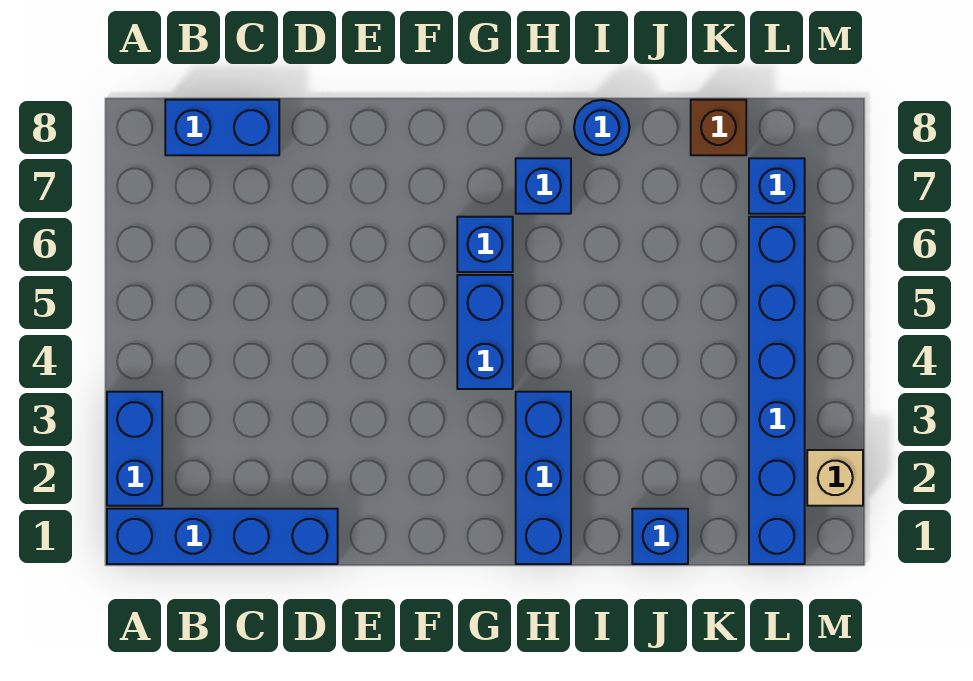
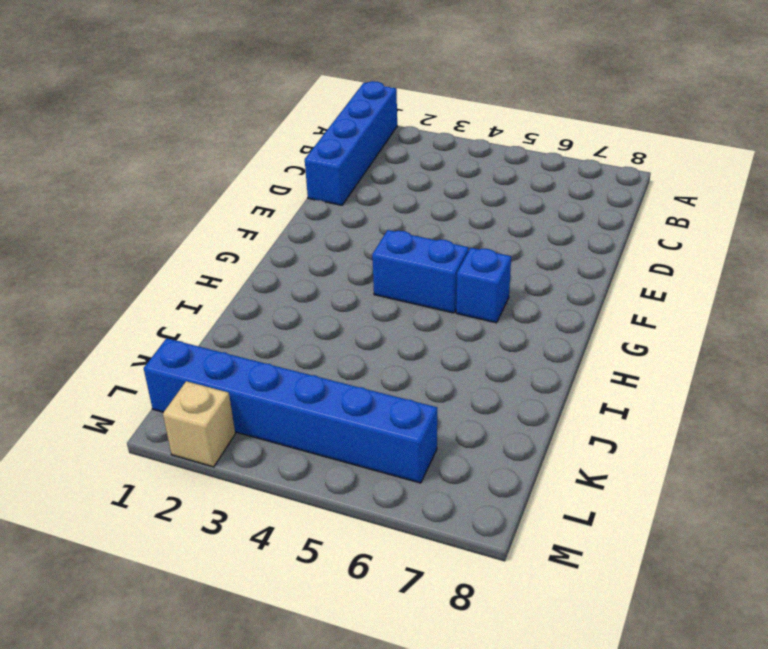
none -> blue brick A2:A3 level 1
none -> blue brick B8:C8 level 1
none -> blue brick H1:H3 level 1

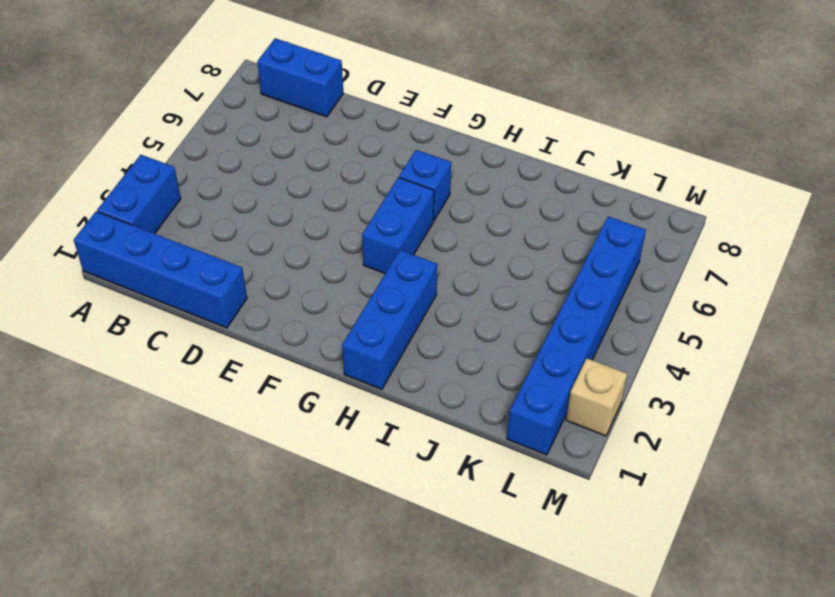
none -> blue brick H7 level 1
none -> blue round brick I8 level 1
none -> blue brick J1 level 1

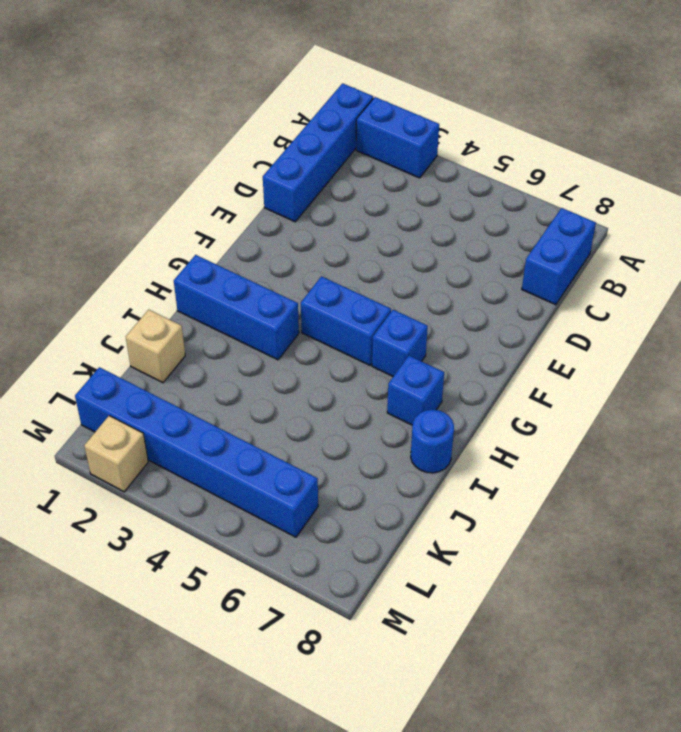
tan brick J1 level 1 -> blue brick J1 level 1
none -> brown brick K8 level 1
none -> blue brick L7 level 1

